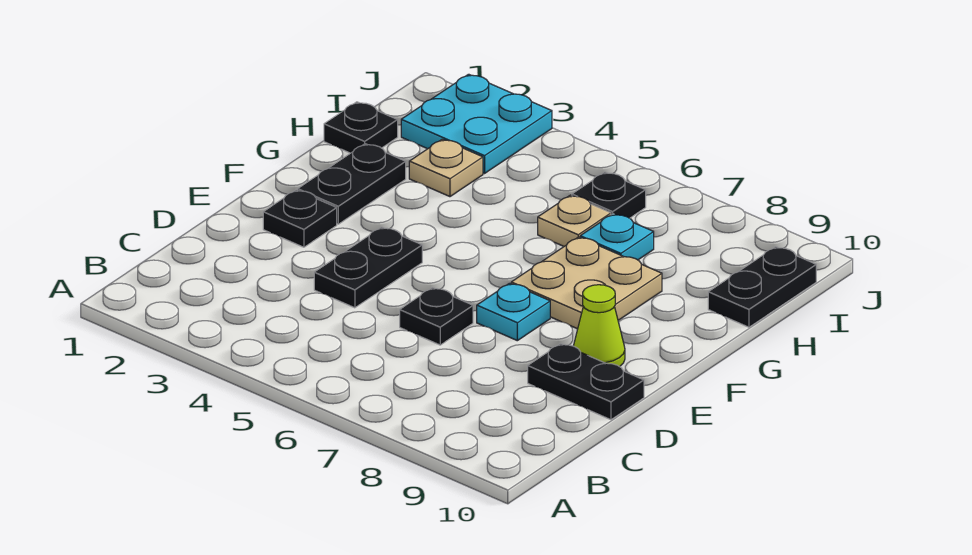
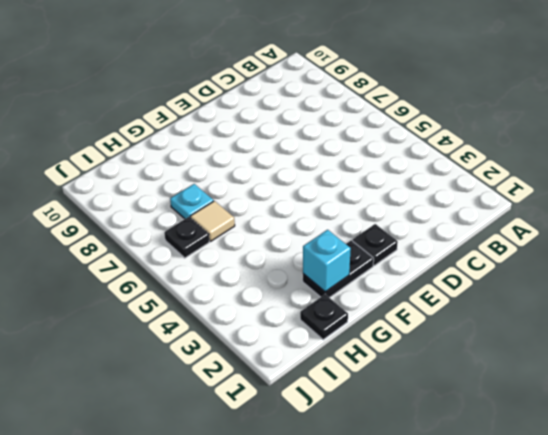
cyan brick G2 level 2 -> none
tan tile H6 level 1 -> tan plate H6 level 1
none -> black plate D4:E4 level 1
none -> black plate D6 level 1
none -> black plate D9:D10 level 1

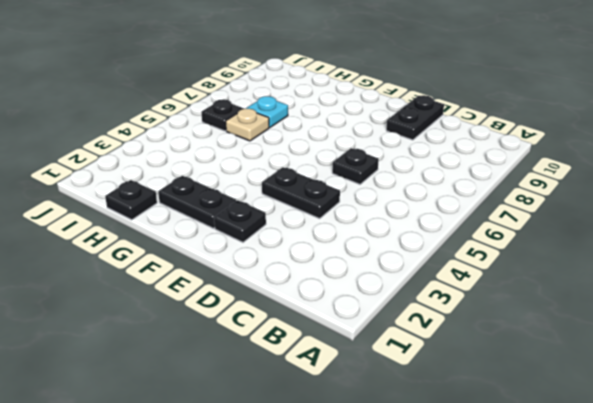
none -> cyan plate E7 level 1
none -> lime cone E9 level 1
none -> tan plate F7:G8 level 1

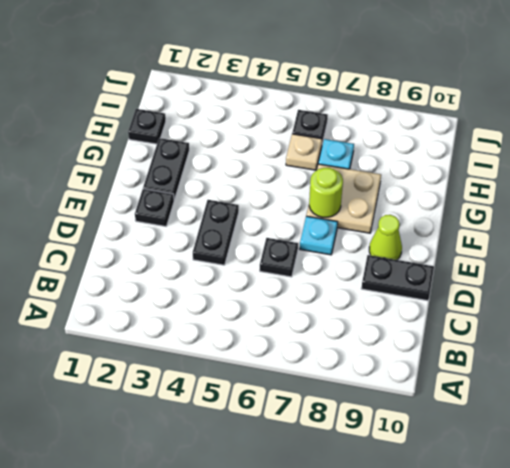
lime round brick F7 level 2 -> none
none -> tan plate H3 level 1
none -> black plate H10:I10 level 1
none -> cyan plate I2:J3 level 1

